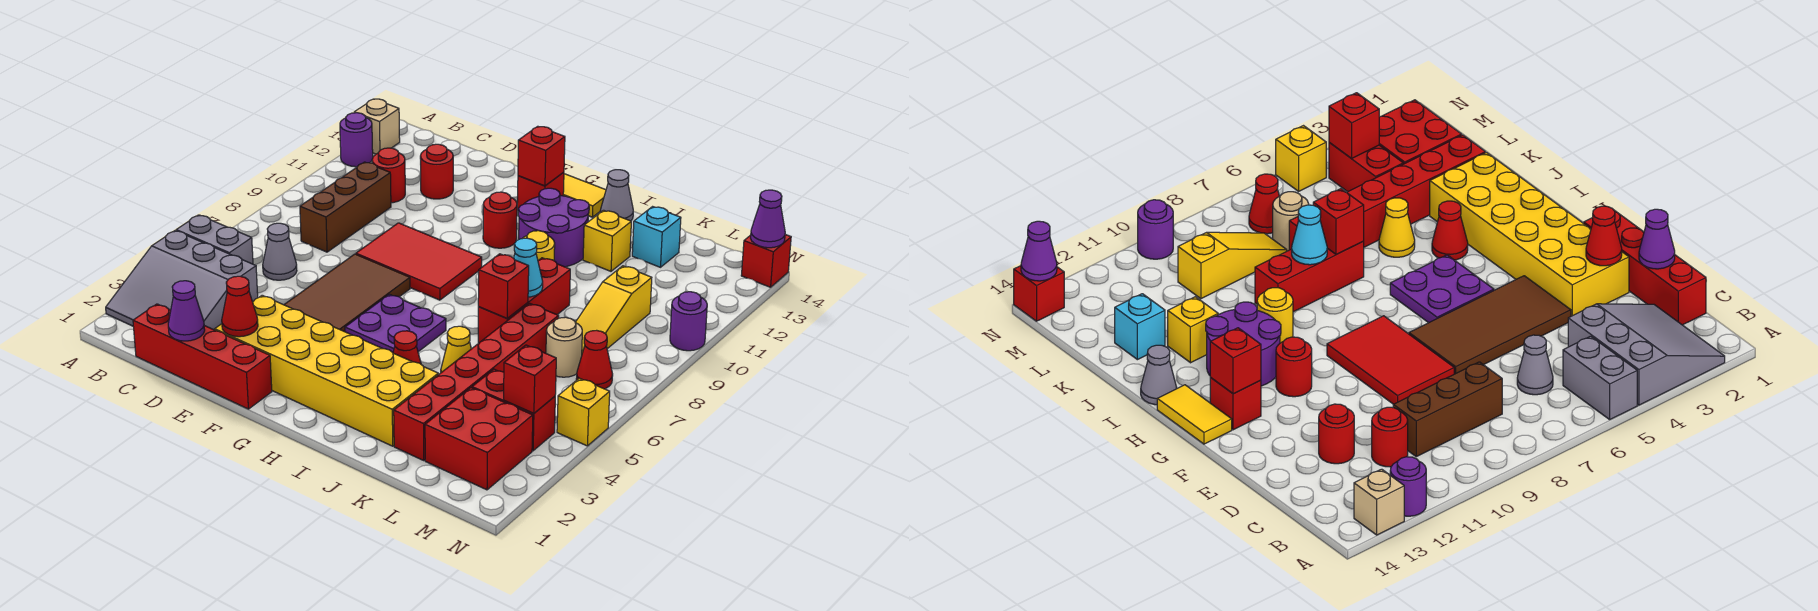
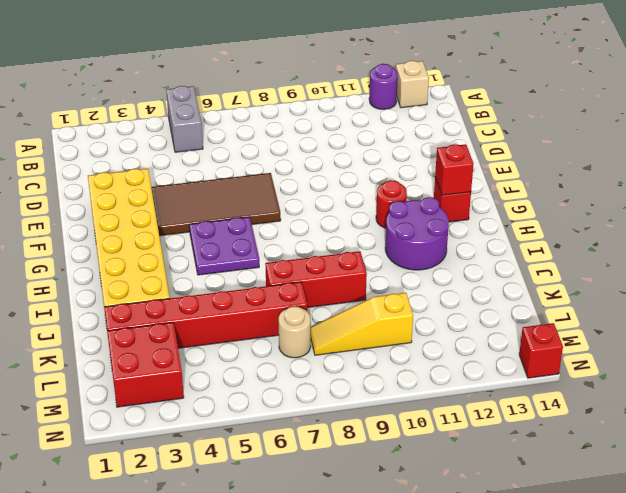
none -> grey slope A2:C4 level 1 top 4
none -> red brick C1:F1 level 1
none -> grey cone C6 level 1
none -> brown brick C8:C10 level 1

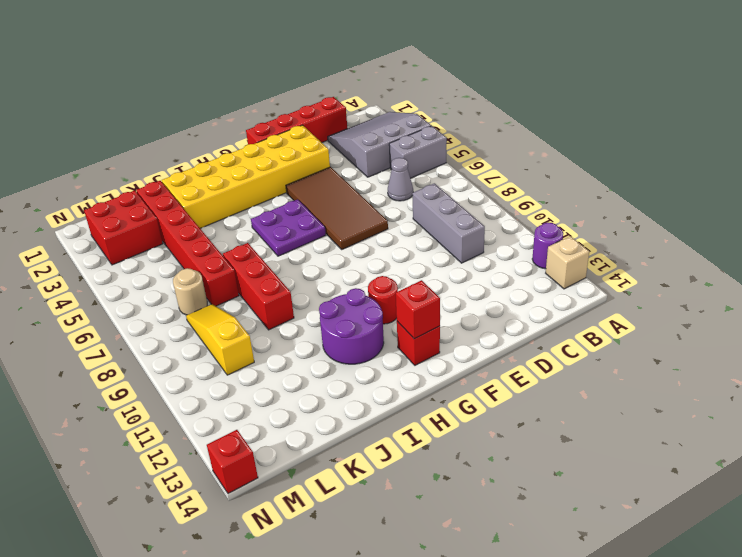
grey brick C8:C10 level 1 -> brown brick C8:C10 level 1
none -> red round brick C11 level 1
none -> red round brick D12 level 1
none -> red tile E8:G9 level 1
none -> yellow tile G14:H14 level 1

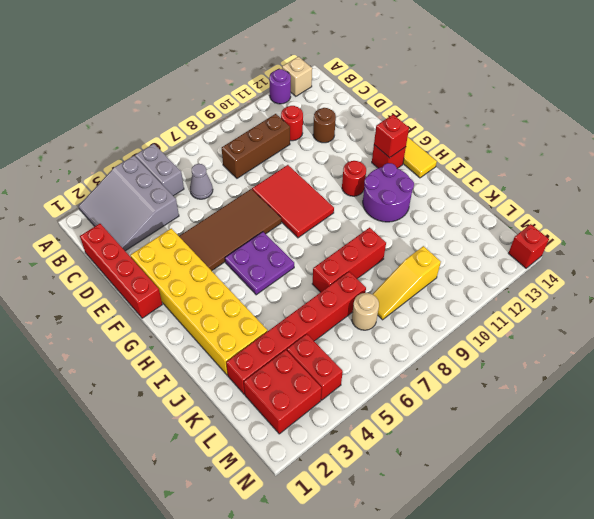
brown round brick D12 level 1 -> red round brick D12 level 1
none -> red cone I4 level 1
none -> yellow round brick I10 level 1
none -> grey cone I14 level 1
none -> yellow cone J5 level 1

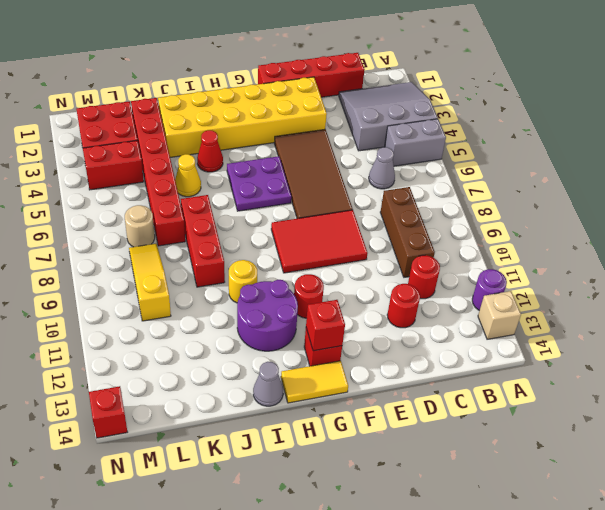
none -> yellow brick J12 level 1
none -> cyan brick K13 level 1
none -> red cone M7 level 1
none -> yellow brick N5 level 1

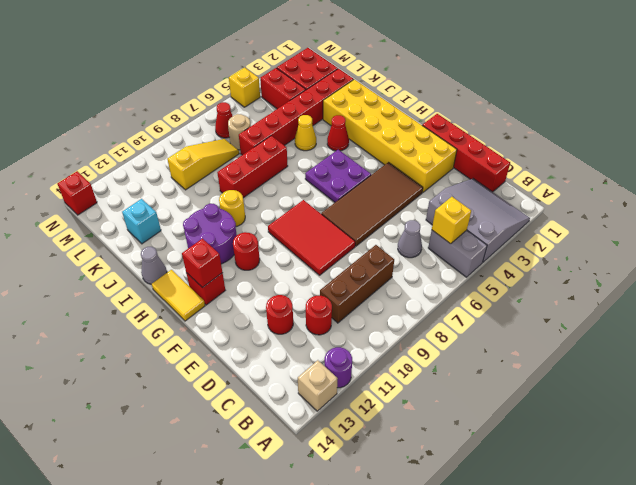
yellow brick B5 level 2 -> yellow brick J12 level 1
none -> purple round brick N10 level 1
none -> purple cone D1 level 2
none -> red cone E2 level 2
none -> red brick J7 level 2

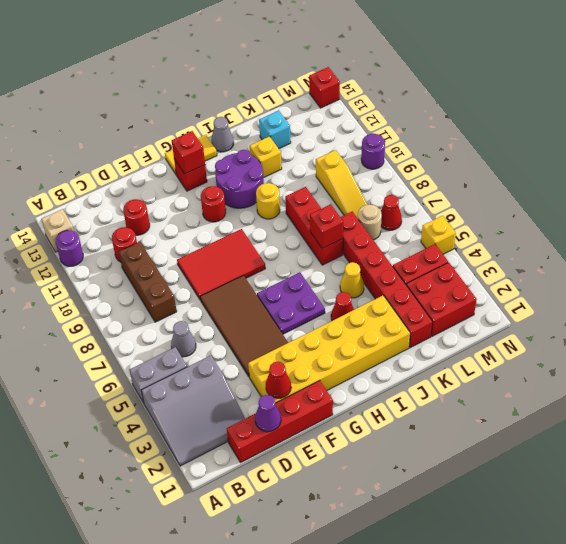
none -> cyan cone J8 level 2
none -> red brick M4 level 2
none -> purple cone N14 level 2

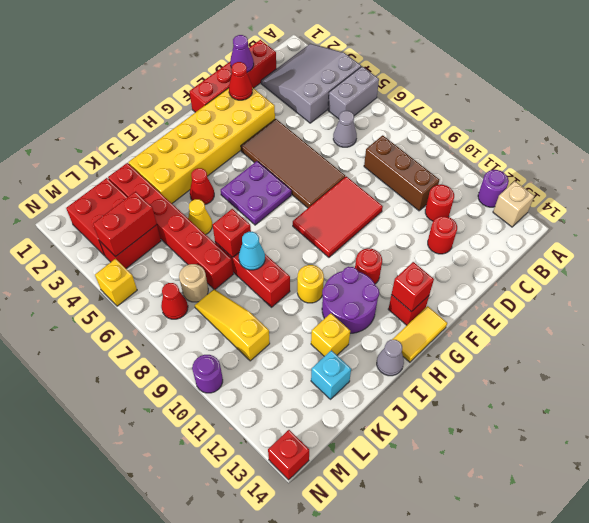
red brick L4:M4 level 2 -> red brick M4 level 2
none -> purple cone N14 level 2

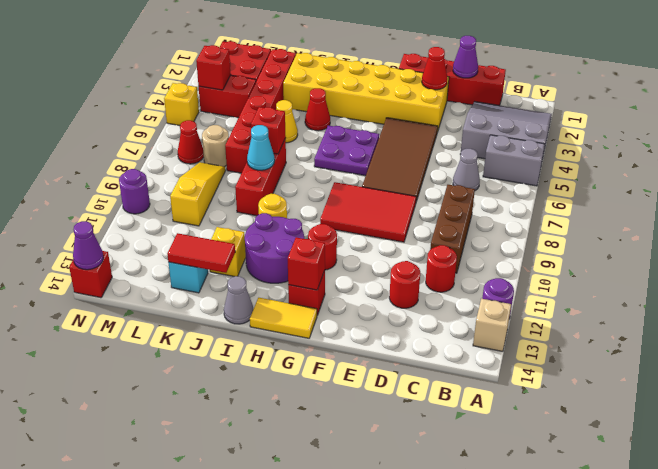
red tile J13:K13 level 2 -> none

